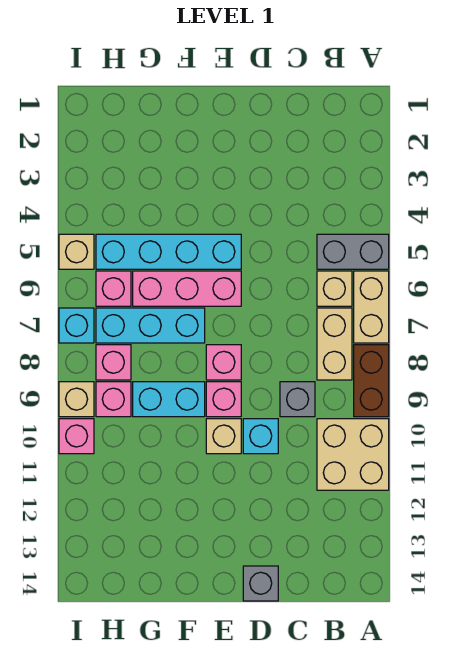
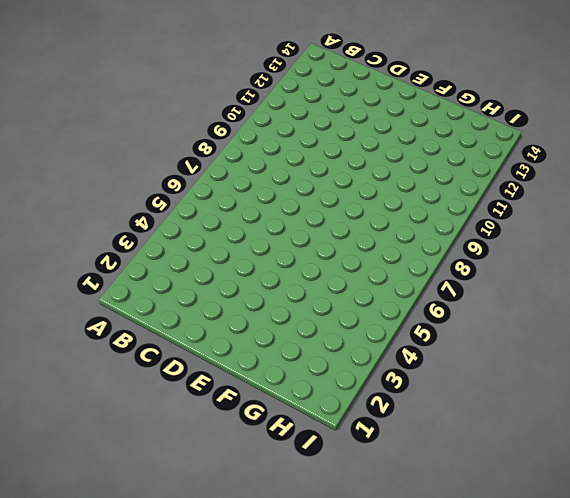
none -> grey brick A5:B5 level 1
none -> tan brick A6:A7 level 1
none -> brown brick A8:A9 level 1

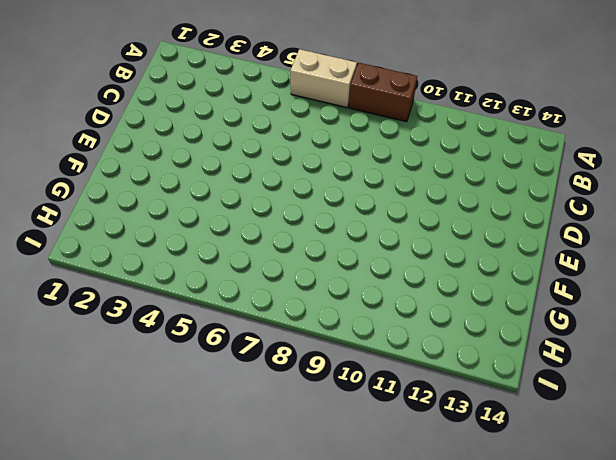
none -> grey brick A5:B5 level 1
none -> tan brick A10:B11 level 1
none -> tan brick B6 level 1

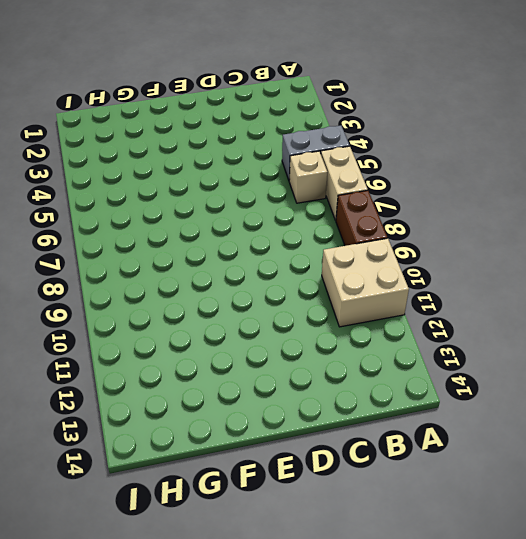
none -> tan brick B7:B8 level 1
none -> grey brick C9 level 1
none -> cyan brick D10 level 1

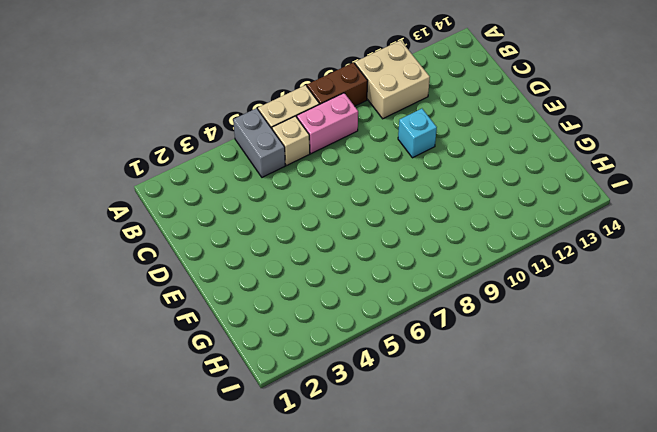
pink brick B7:B8 level 1 -> tan brick B7:B8 level 1
none -> grey brick C9 level 1
none -> grey brick D14 level 1
none -> cyan brick E5:H5 level 1

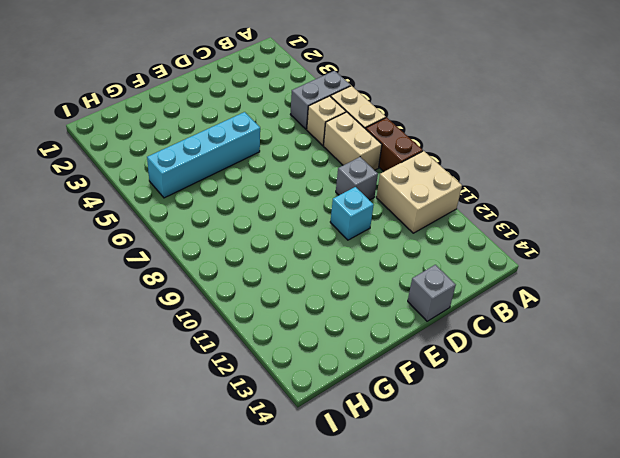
none -> pink brick E6:G6 level 1
none -> pink brick E8 level 1
none -> pink brick E9 level 1

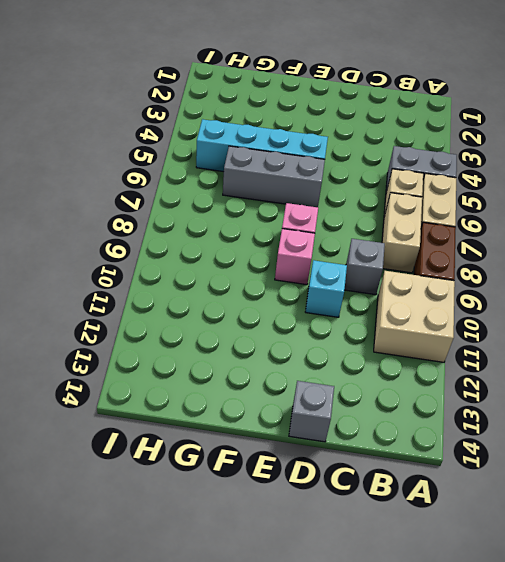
grey brick E6:G6 level 1 -> pink brick E6:G6 level 1
none -> tan brick E10 level 1
none -> cyan brick F7:H7 level 1
none -> cyan brick F9:G9 level 1

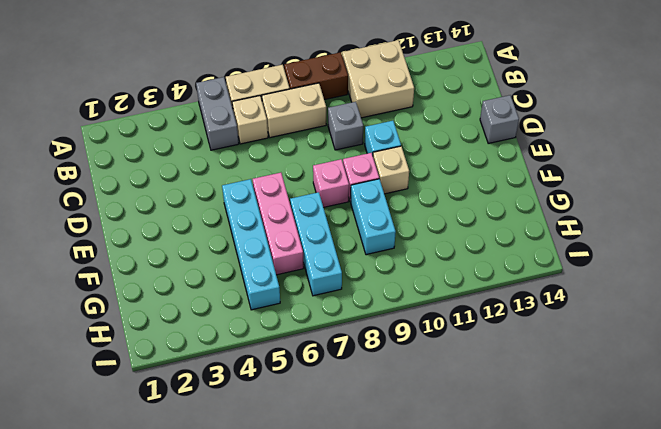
none -> pink brick H6 level 1
none -> pink brick H8 level 1
none -> pink brick H9 level 1

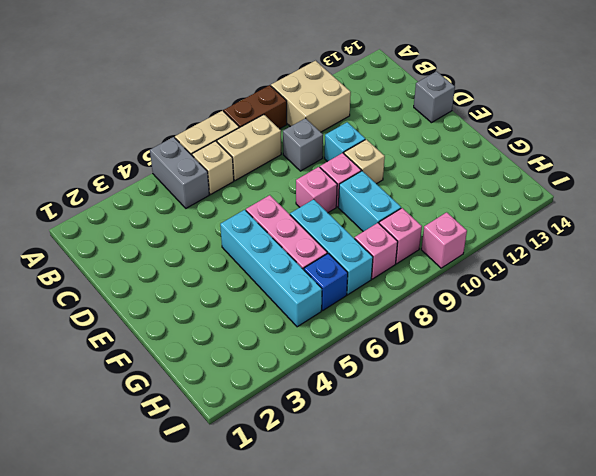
blue brick H6 level 1 -> pink brick H6 level 1
none -> tan brick I5 level 1
none -> cyan brick I7 level 1
none -> tan brick I9 level 1

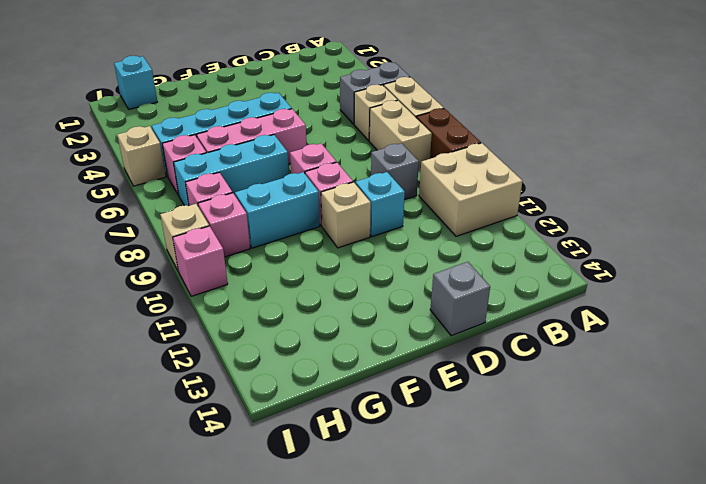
cyan brick H1 level 1 -> cyan brick I7 level 1

